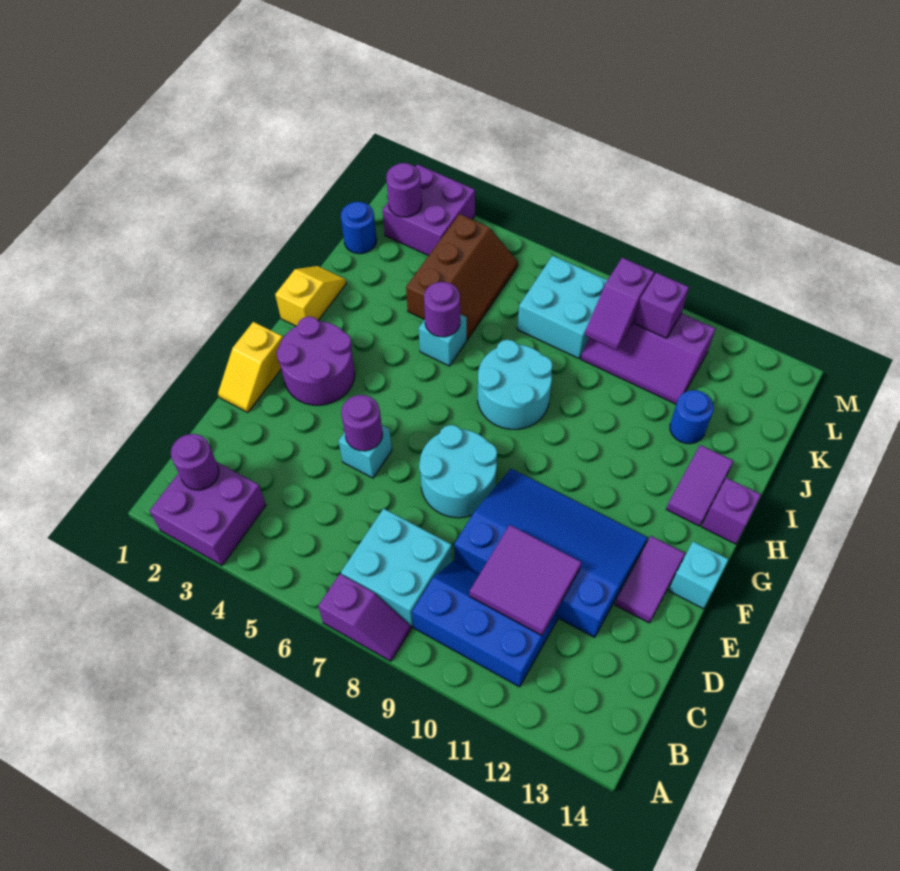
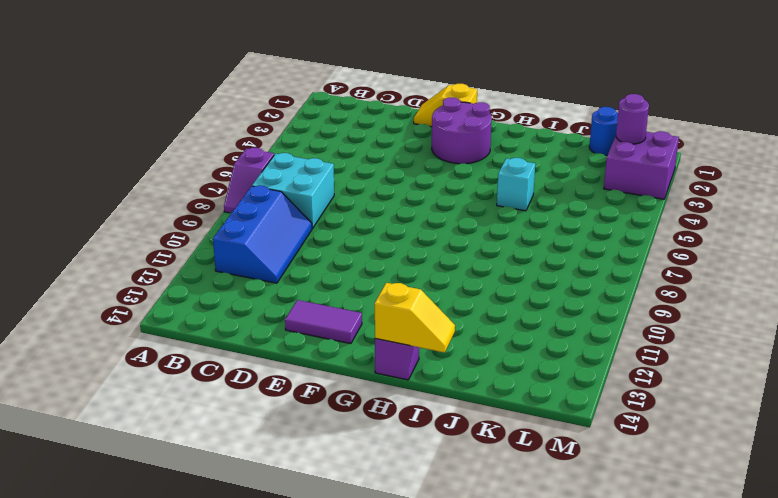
yellow slope H14:I14 level 2 top H -> yellow slope H1:I1 level 1 top H
none -> purple brick A2:B3 level 1
none -> blue slope D9:F12 level 1 top D
none -> cyan brick E5 level 1

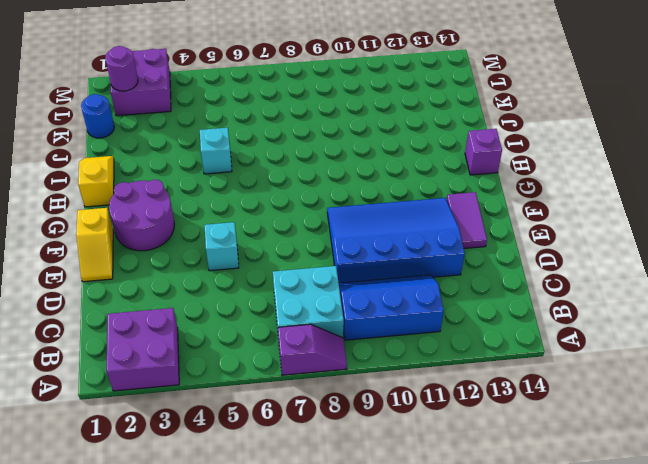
none -> cyan round brick E7:F8 level 1
none -> cyan brick F14 level 1
none -> cyan round brick H7:I8 level 1

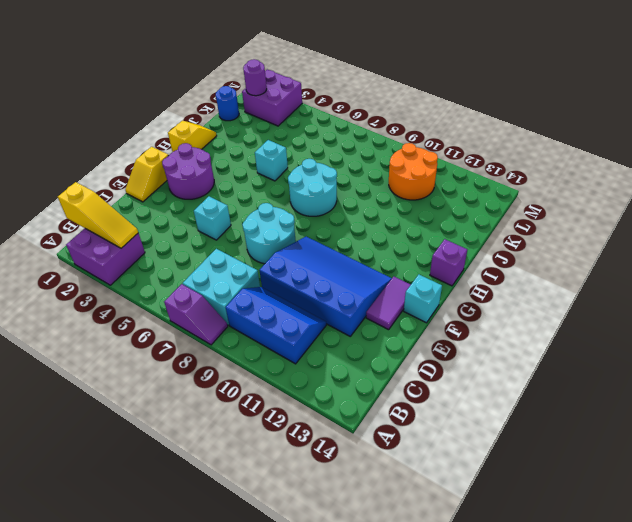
yellow slope B1:B3 level 2 top 1 -> purple round brick B2 level 2
orange round brick K10:L11 level 1 -> purple slope K9:L11 level 1 top L
none -> purple tile H13:I13 level 1
none -> brown slope J4:L5 level 1 top 4
none -> blue round brick J12 level 1

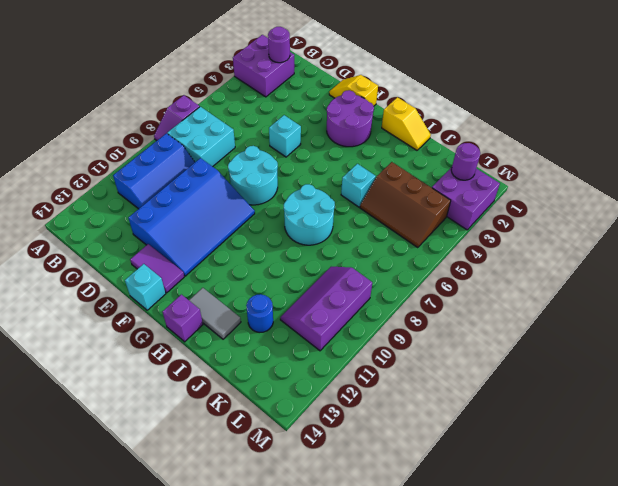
grey tile H13:I13 level 1 -> purple tile H13:I13 level 1
none -> blue round brick K1 level 1
none -> cyan brick K7:L8 level 1
none -> purple tile C10:D11 level 2

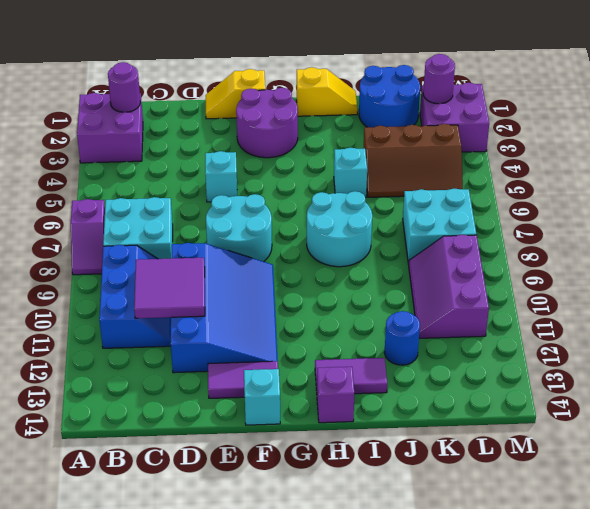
blue round brick J1:K2 level 1 -> blue round brick K1 level 1
none -> purple round brick E5 level 2
none -> purple round brick I5 level 2
none -> purple slope K9:L9 level 2 top L

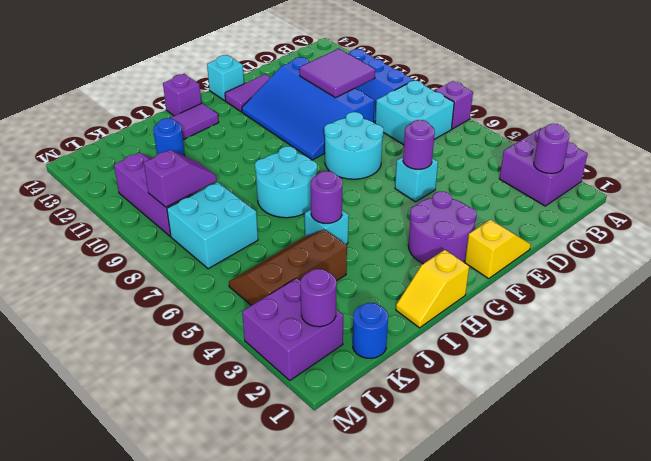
none -> purple brick L10 level 2

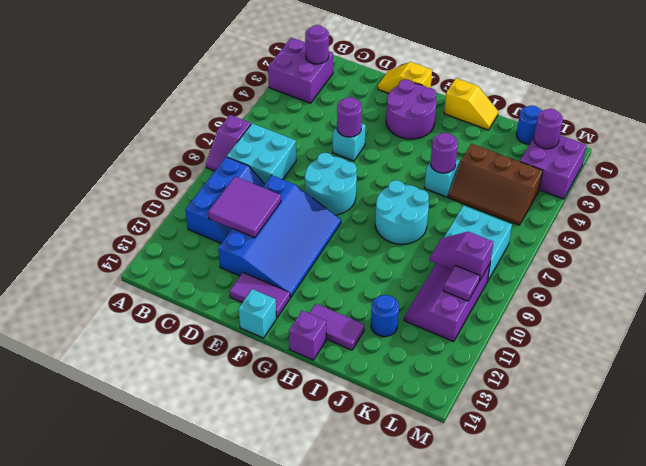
purple tile L10 level 2 -> purple brick L10 level 2

